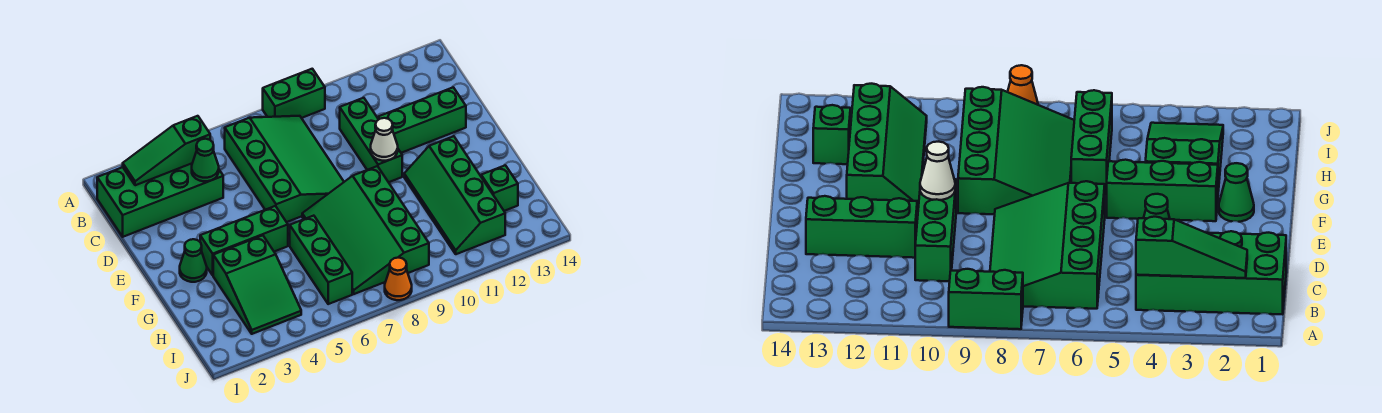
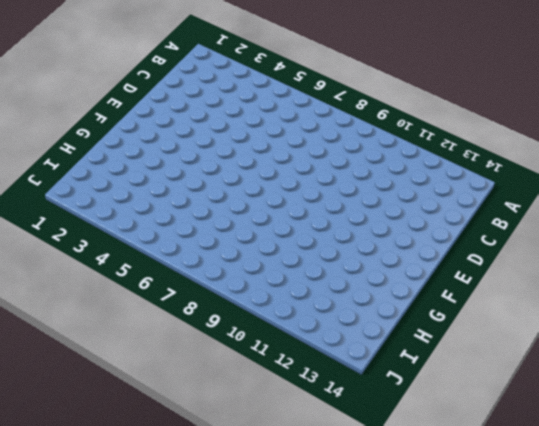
none -> green brick A8:A9 level 1
none -> green brick B1:C4 level 1
none -> green slope B6:E8 level 1 top 6

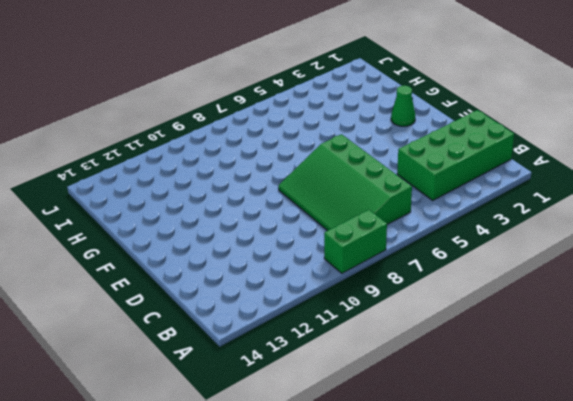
none -> green brick C10:E10 level 1
none -> green brick D11:D13 level 1
none -> green brick F3:F5 level 1

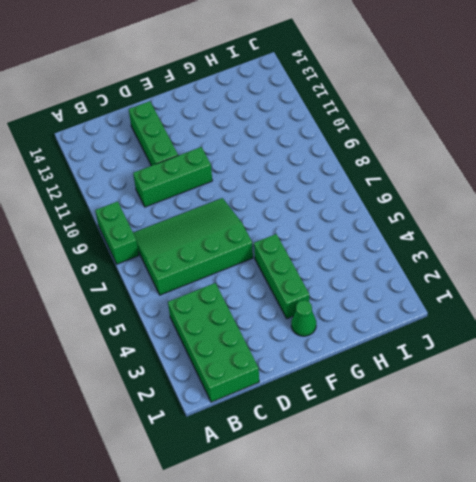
none -> green slope F7:I9 level 1 top 9
none -> green slope F11:I12 level 1 top 12
none -> green slope G3:I4 level 1 top G

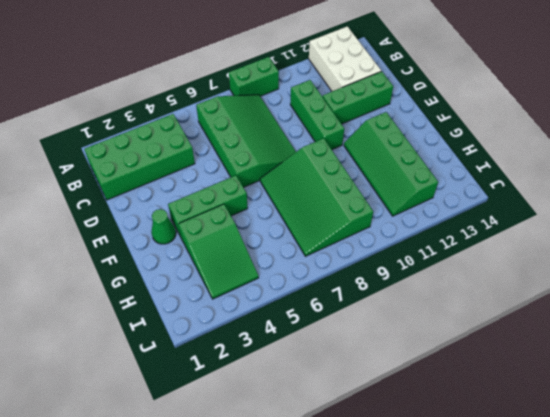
white brick A12:C13 level 1 -> none
none -> green brick G6:I6 level 1
none -> green brick H13 level 1
none -> orange cone J8 level 1

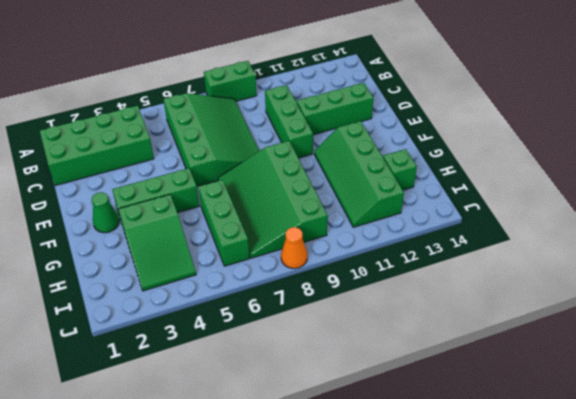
none -> green slope B2:B4 level 2 top 4
none -> green cone C4 level 2
none -> white cone E10 level 2

